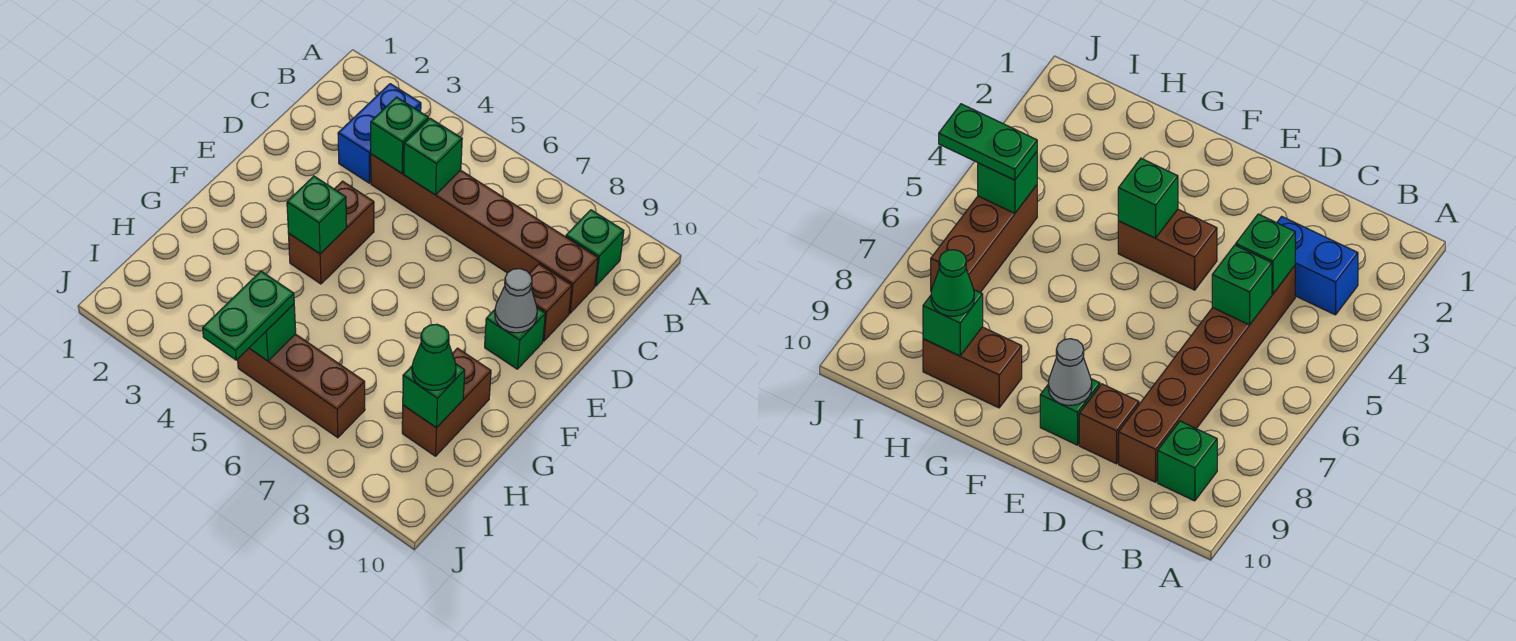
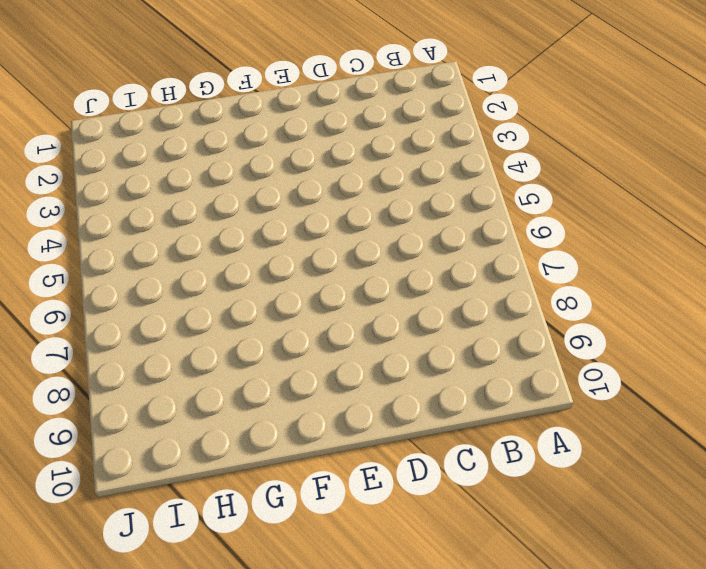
none -> blue brick B3:C3 level 1
none -> green brick B9 level 1
none -> brown brick C4:C9 level 1

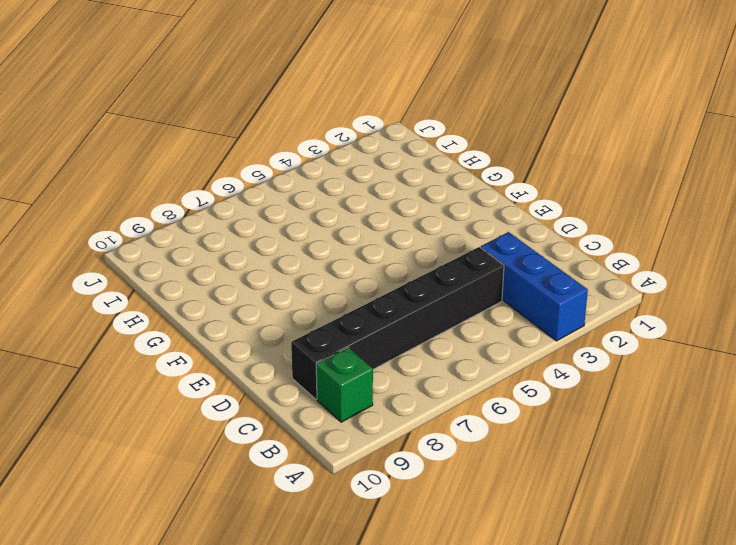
blue brick A3:C3 level 1 -> blue brick B3:C3 level 1
black brick C4:C9 level 1 -> brown brick C4:C9 level 1
none -> brown brick D9 level 1
none -> brown brick E4:F4 level 1
none -> green brick E9 level 1

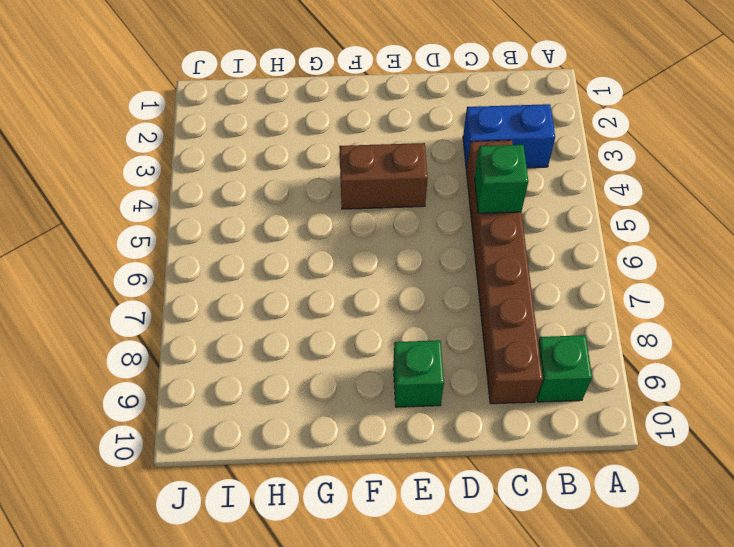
none -> brown brick D9 level 1
none -> brown brick G9:H9 level 1
none -> brown brick I5:I7 level 1

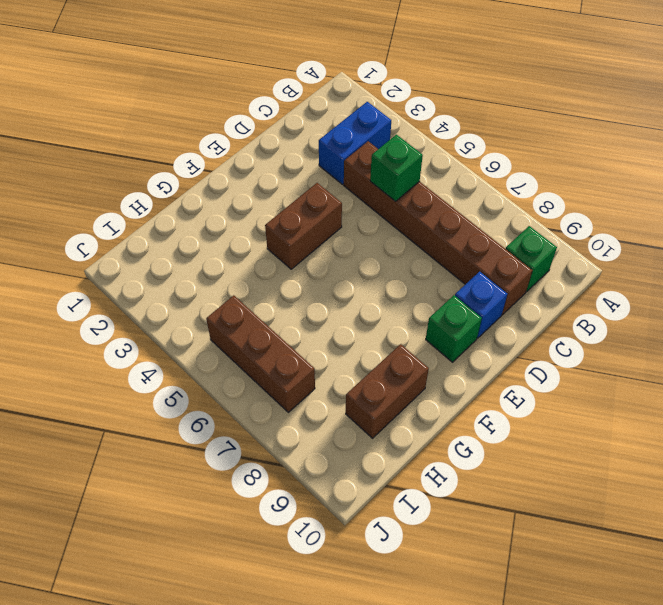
blue brick D9 level 1 -> brown brick D9 level 1
none -> green brick C4 level 2
none -> grey cone E9 level 2
none -> green brick F4 level 2

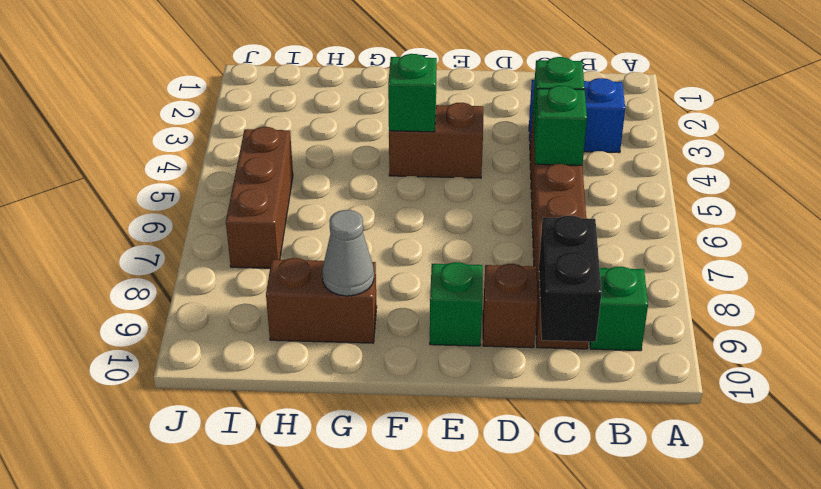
black brick C9:C10 level 2 -> none
grey cone G9 level 2 -> grey cone E9 level 2
none -> green brick H9 level 2
none -> green brick I5 level 2
none -> green cone H9 level 3

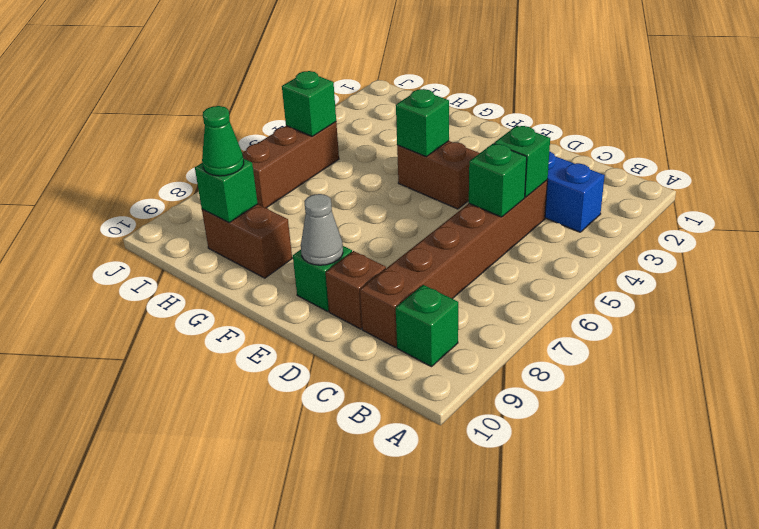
none -> green plate I5:J5 level 3

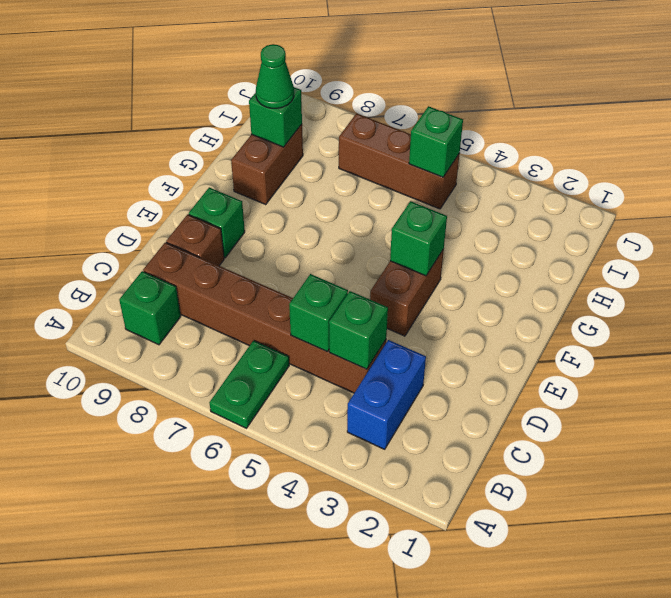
green plate A6:B6 level 1 -> green plate I5:J5 level 3
none -> grey cone E9 level 2

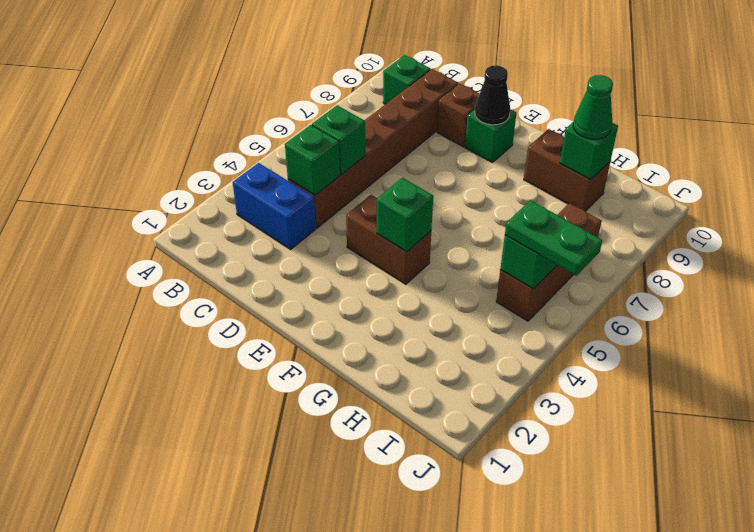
black cone E9 level 2 -> grey cone E9 level 2

